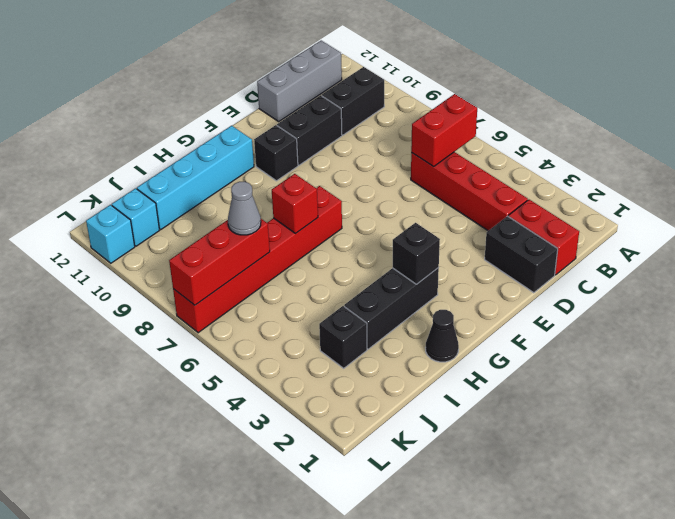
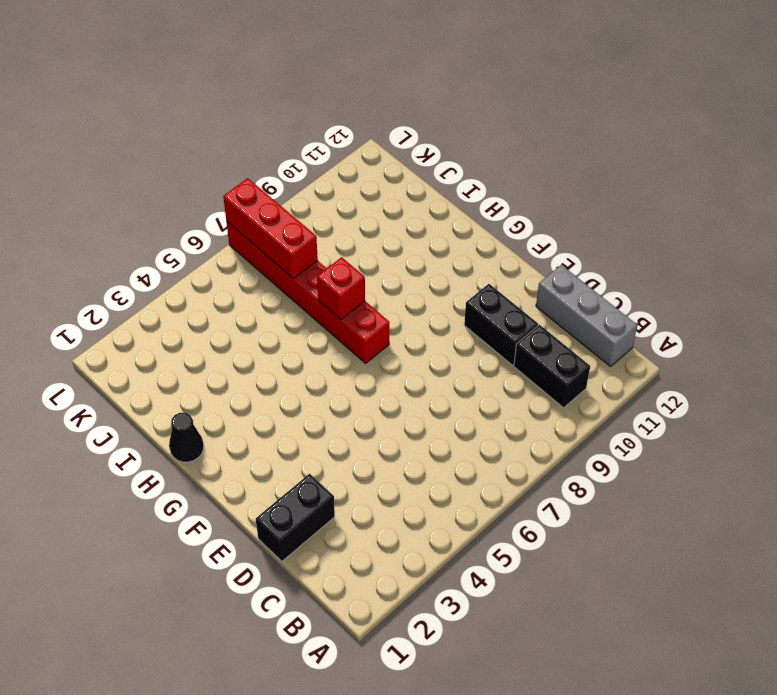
none -> red brick C1:C2 level 1
none -> red brick C3:C6 level 1
none -> black brick F10 level 1

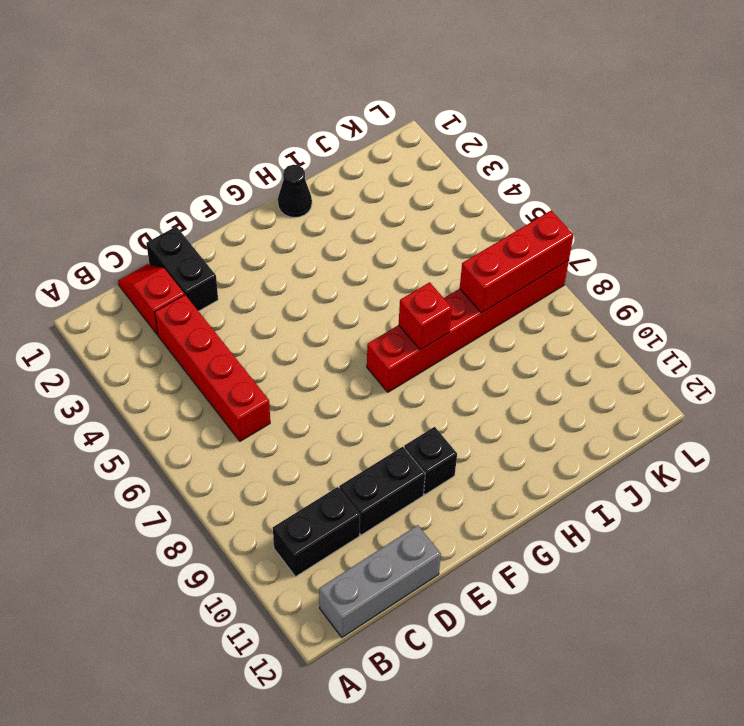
red slope C1:C2 level 1 top 2 -> red brick C1:C2 level 1
none -> black brick G3:I3 level 1
none -> cyan brick G11:J11 level 1
none -> black brick J3 level 1

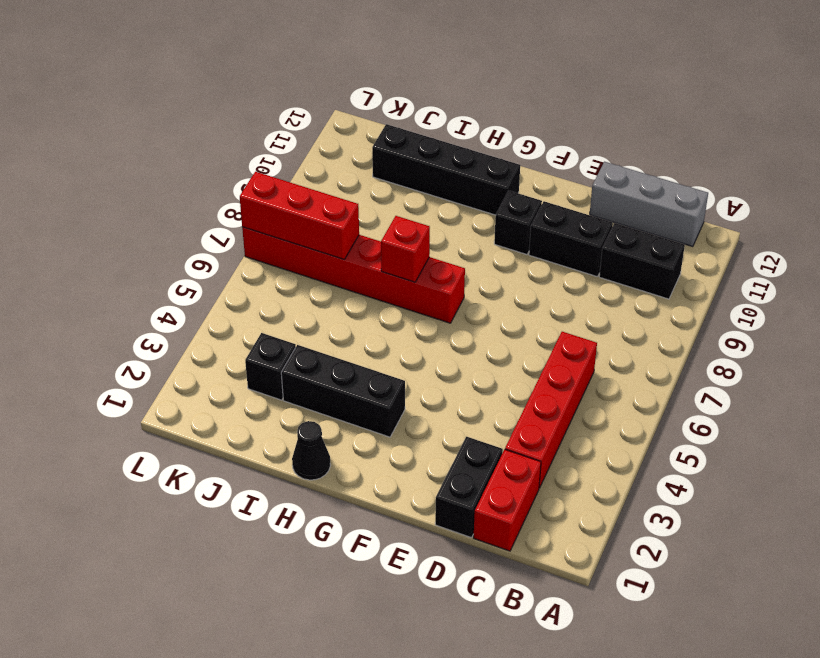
black brick G11:J11 level 1 -> cyan brick G11:J11 level 1
none -> cyan brick K11 level 1
none -> cyan brick L11 level 1
none -> red brick B6:C6 level 2

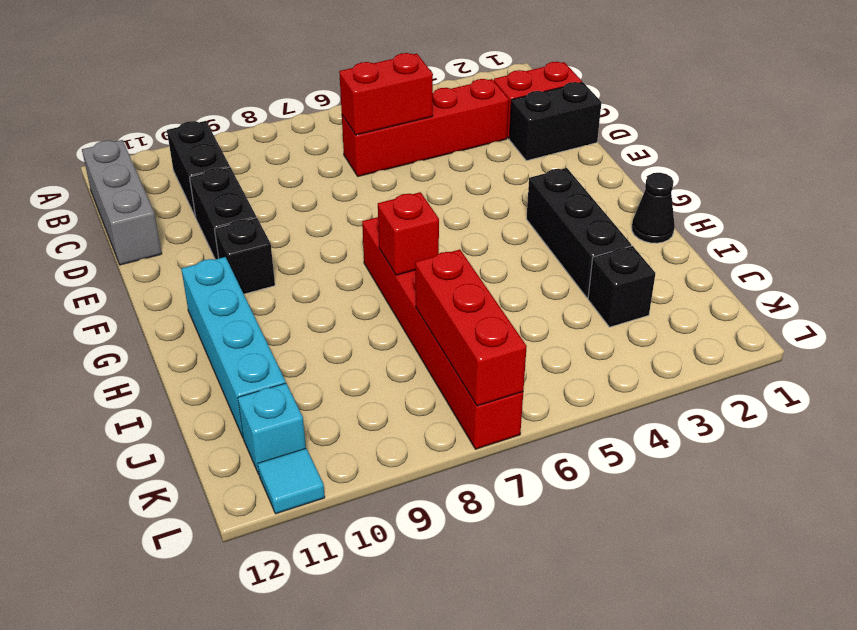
red brick C5:C6 level 2 -> red brick B6:C6 level 2
cyan tile L11 level 1 -> cyan brick L11 level 1
none -> black brick G3 level 2
none -> grey cone J7 level 3

